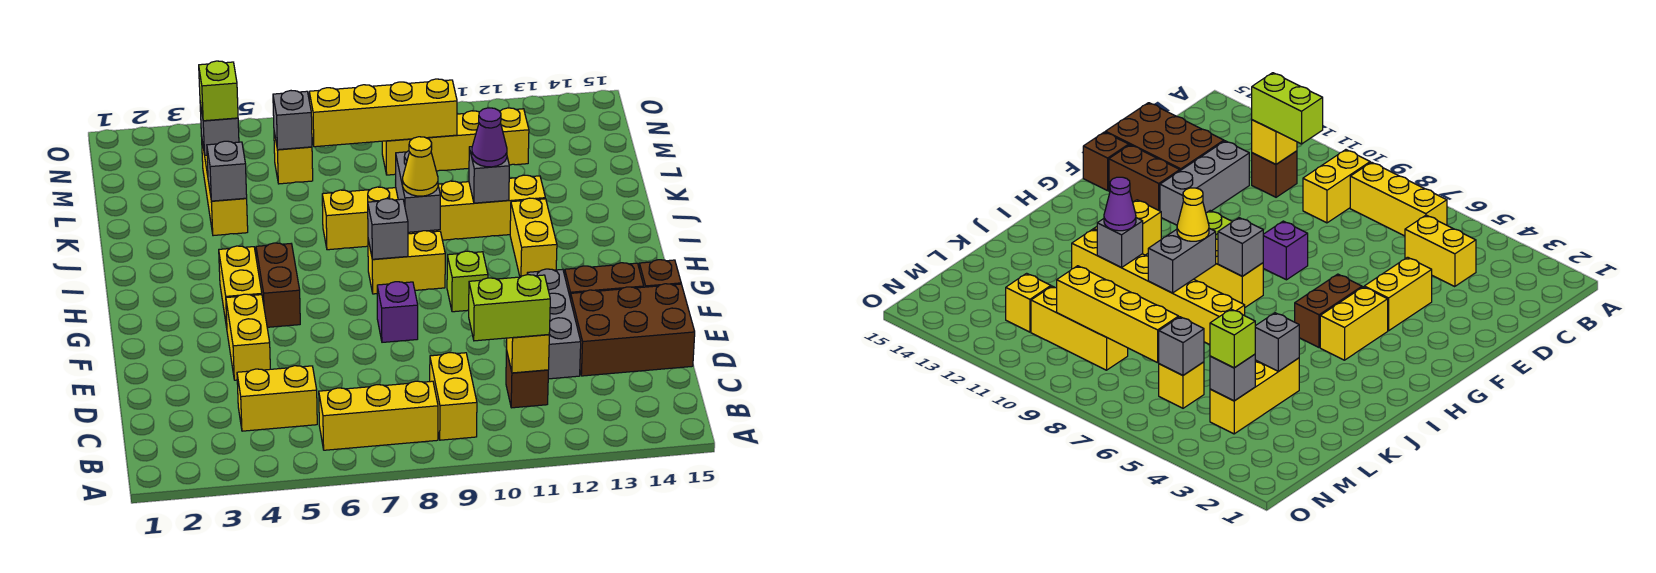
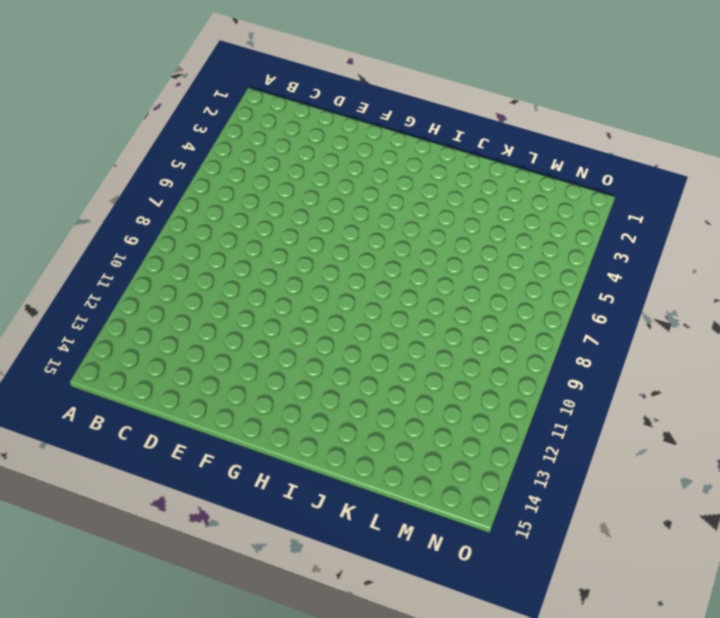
none -> yellow brick B6:B8 level 1
none -> yellow brick B9:C9 level 1
none -> yellow brick C4:C5 level 1
none -> brown brick C11 level 1

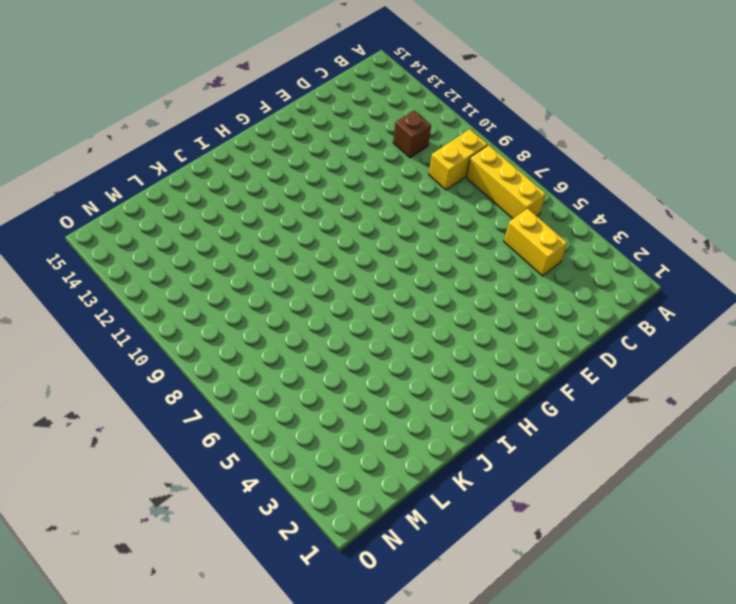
none -> grey brick D12:F12 level 1
none -> brown brick D13:E15 level 1
none -> yellow brick E4:F4 level 1
none -> purple brick F8 level 1

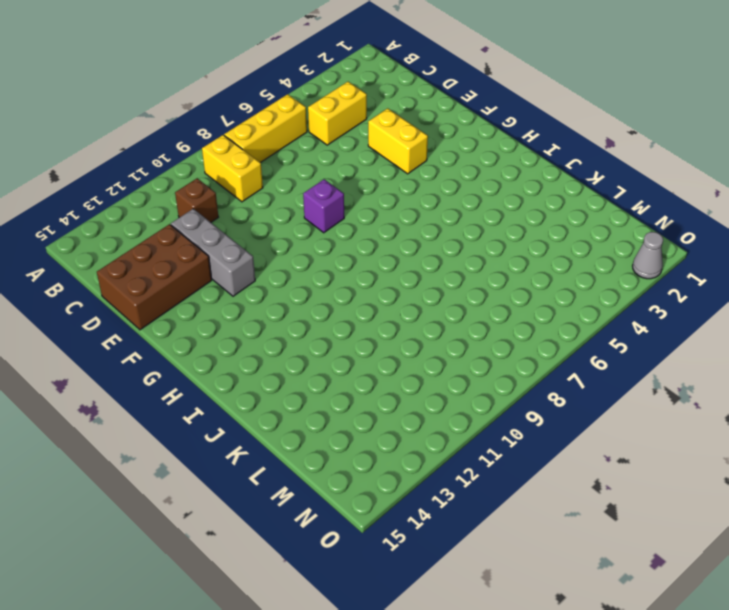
grey cone O2 level 1 -> none
none -> brown brick F13:F14 level 1
none -> brown brick F15 level 1
none -> yellow brick G4:H4 level 1
none -> brown brick G5:H5 level 1

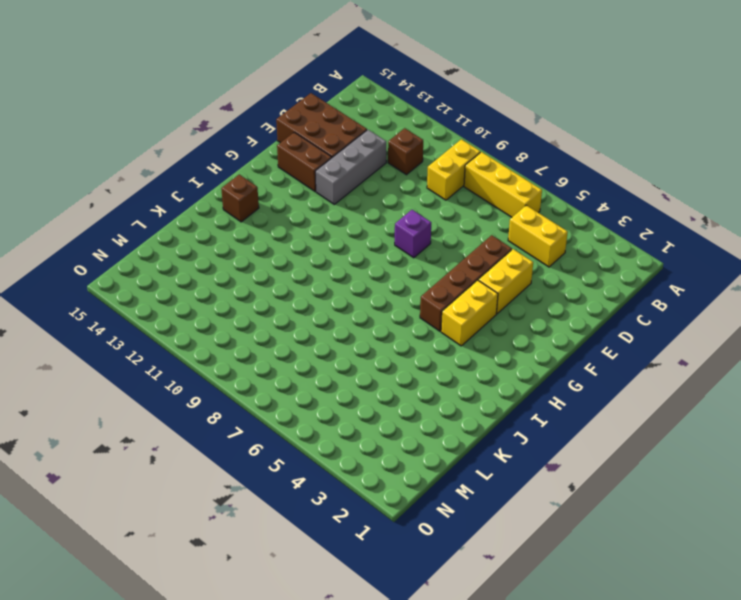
brown brick E5:H5 level 1 -> brown brick G5:H5 level 1
brown brick I14 level 1 -> brown brick F15 level 1
none -> lime brick G10 level 1
none -> yellow brick H8:H9 level 1
none -> yellow brick H12:I12 level 1
none -> yellow brick J7:J12 level 1

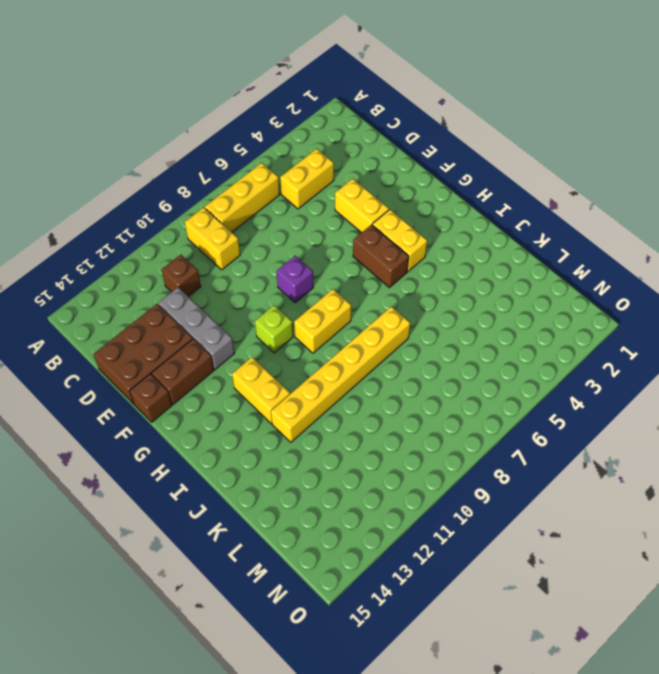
none -> yellow brick K4:M4 level 1
none -> yellow brick M6 level 1
none -> yellow brick M9:M11 level 1
none -> yellow brick M12 level 1

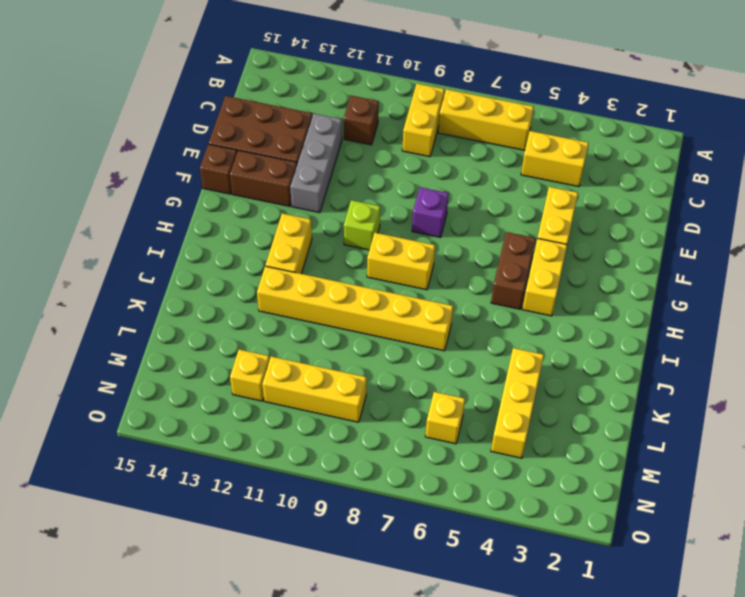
none -> yellow brick C11 level 2
none -> grey brick H8 level 2
none -> grey brick I9:J9 level 2
none -> grey brick J11 level 2

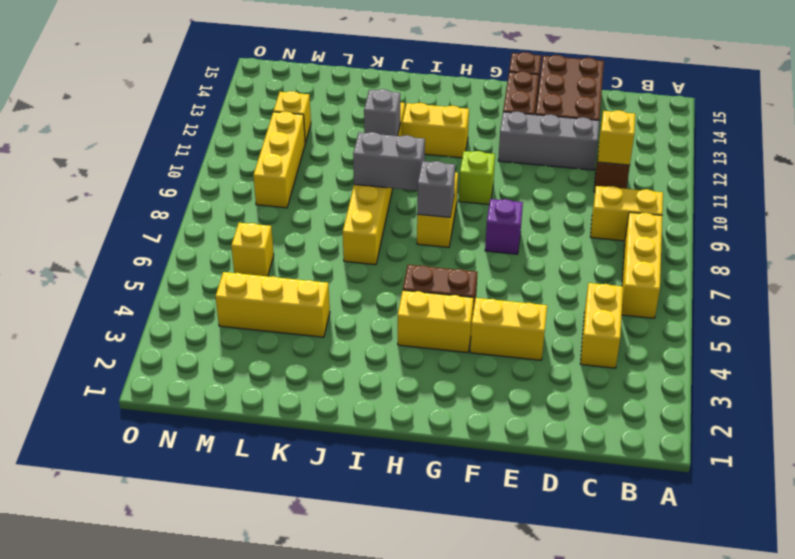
none -> grey brick K4 level 2
none -> grey brick M4 level 2
none -> grey brick M6 level 2
none -> yellow brick M7:M10 level 2

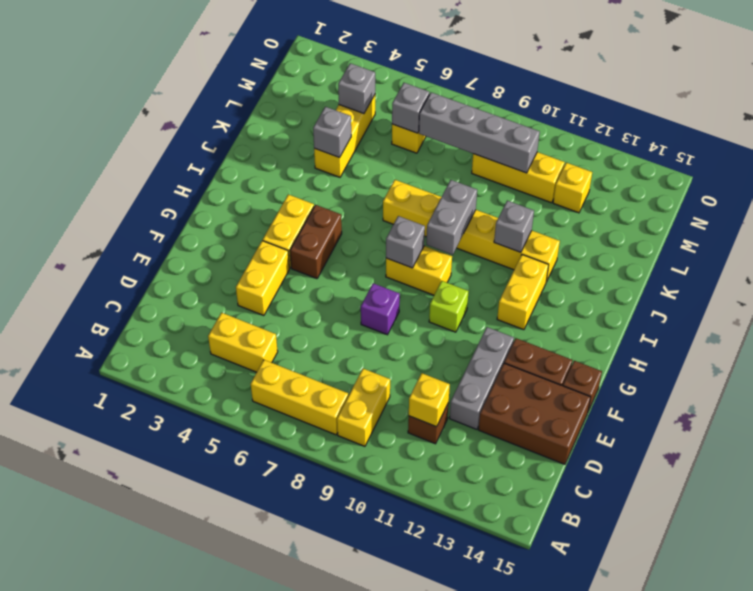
grey brick M7:M10 level 2 -> yellow brick M7:M10 level 2
none -> lime brick C10:C11 level 3
none -> yellow cone I9 level 3
none -> purple cone J11 level 3
none -> lime brick M4 level 3

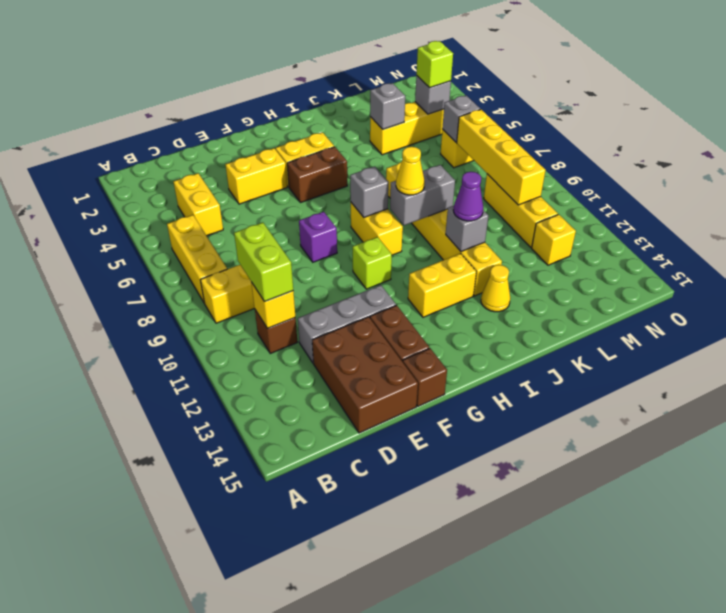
yellow cone J13 level 1 -> none

